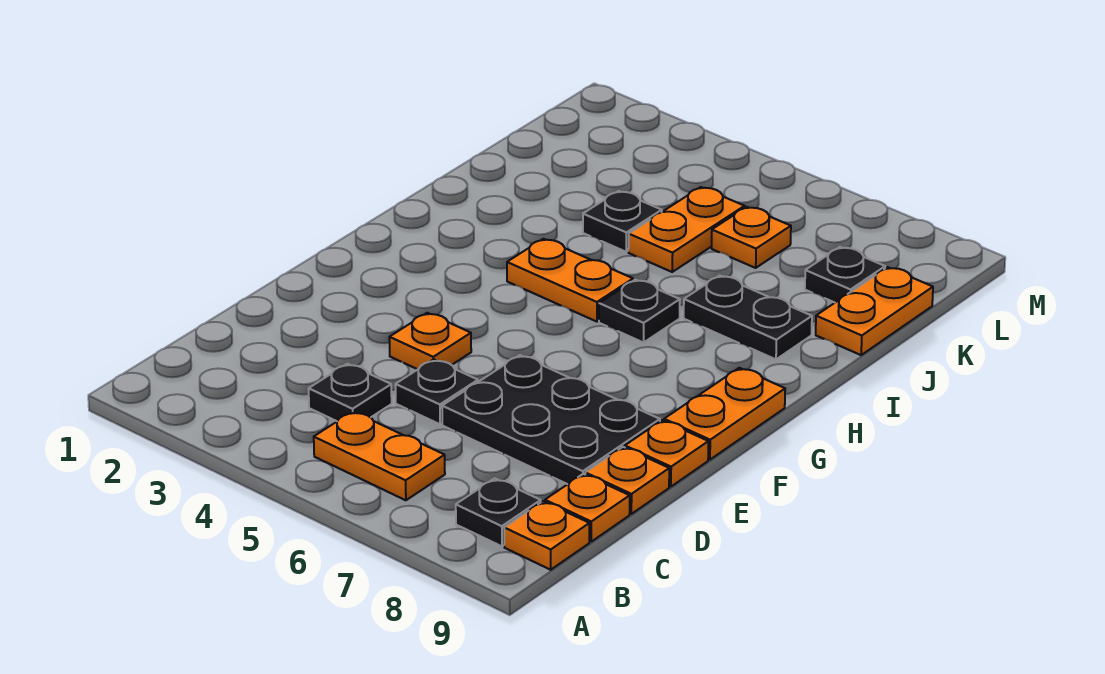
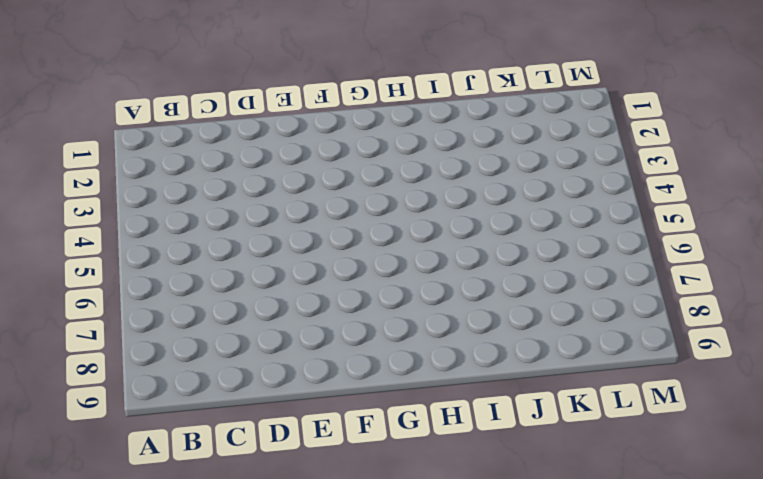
none -> orange plate B5:B6 level 1
none -> black plate B8 level 1
none -> orange plate B9 level 1

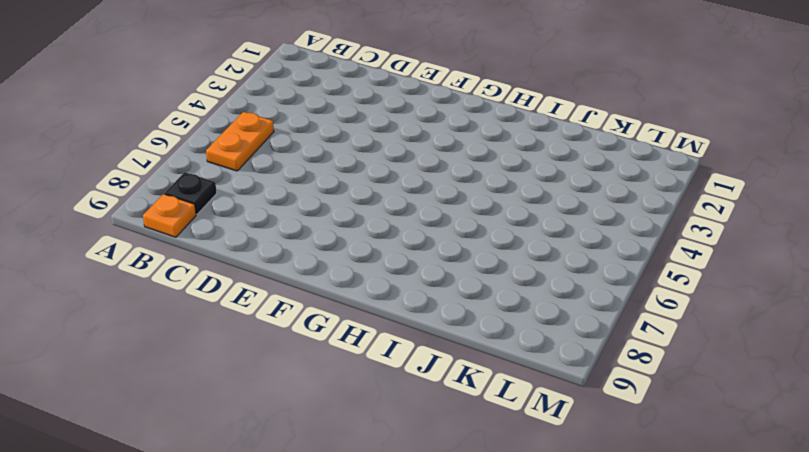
none -> black plate C4 level 1
none -> orange plate C9 level 1
none -> black plate D5 level 1

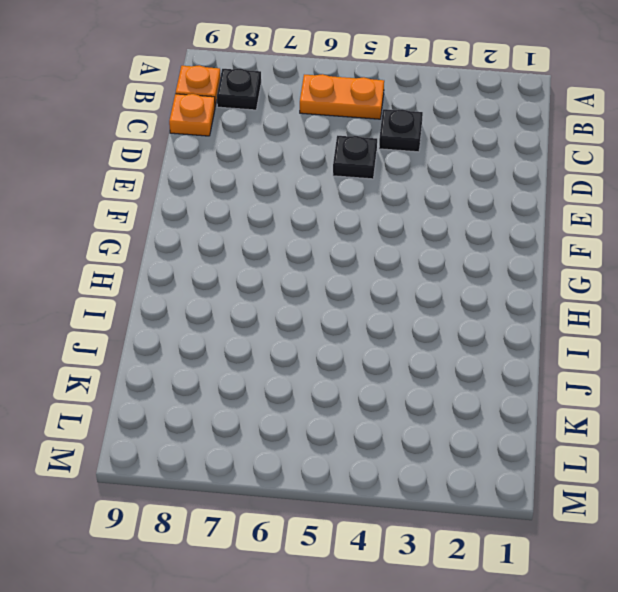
none -> black plate D6:E8 level 1
none -> orange plate D9 level 1
none -> orange plate E4 level 1

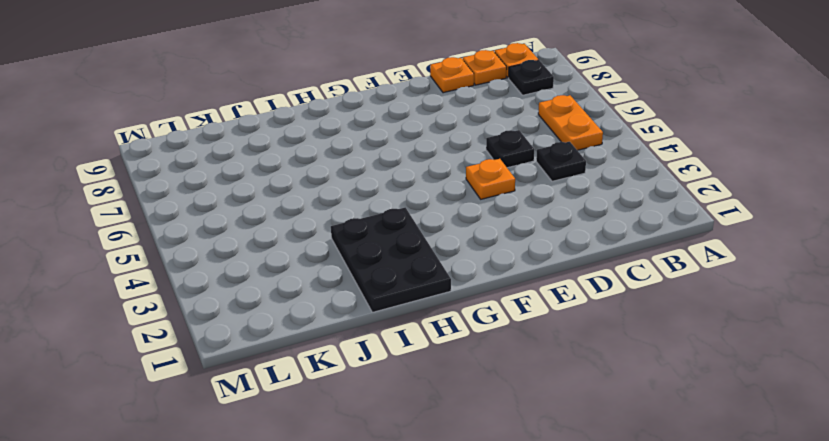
black plate H1:I3 level 1 -> black plate D6:E8 level 1
none -> orange plate E9 level 1
none -> orange plate F9:G9 level 1
none -> orange plate H4:H5 level 1

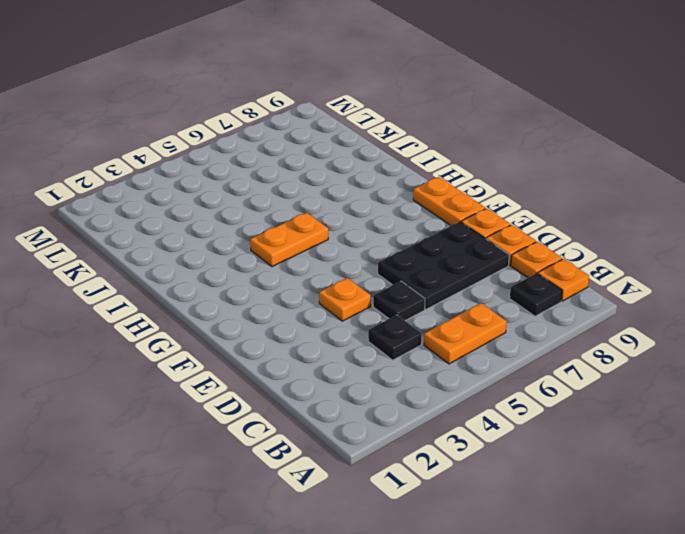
none -> black plate H6 level 1
none -> black plate I7:I8 level 1
none -> black plate J4 level 1

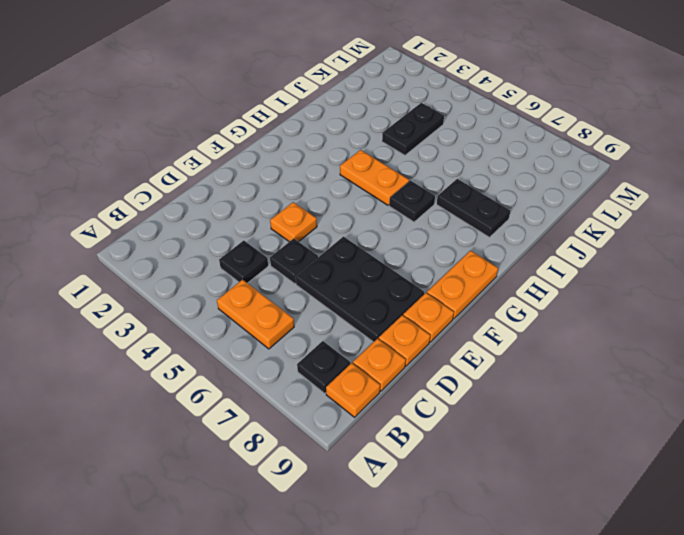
black plate J4:K4 level 1 -> black plate J4 level 1
none -> orange plate J5:K5 level 1
none -> orange plate J9:K9 level 1
none -> orange plate K6 level 1

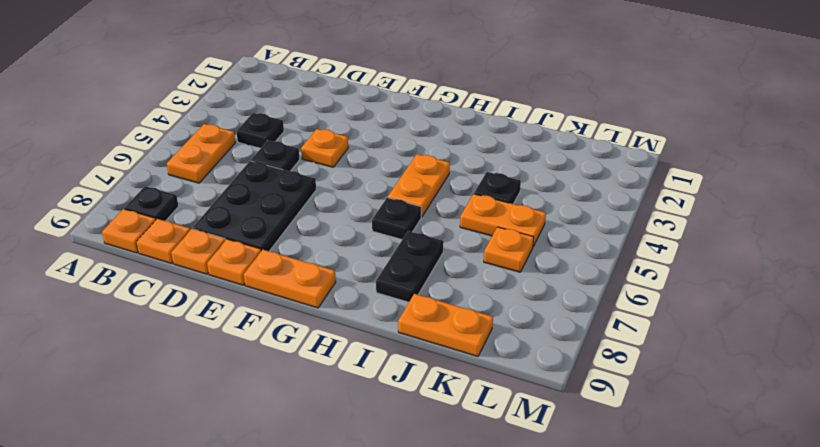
none -> black plate K8 level 1

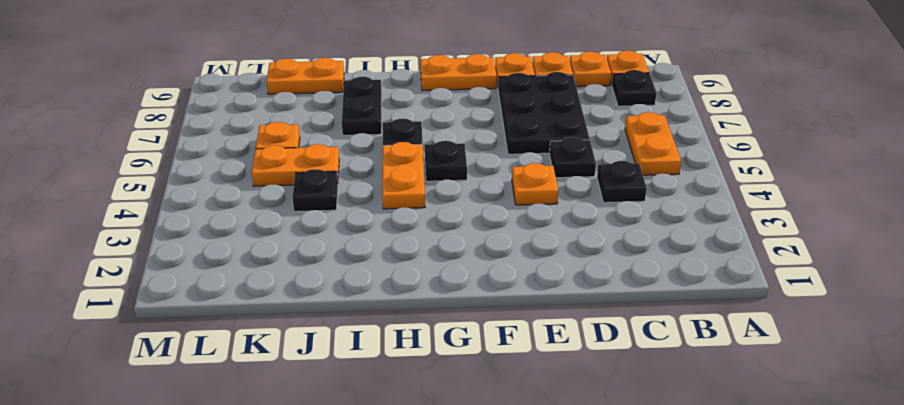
black plate G5 level 1 -> black plate K8 level 1

